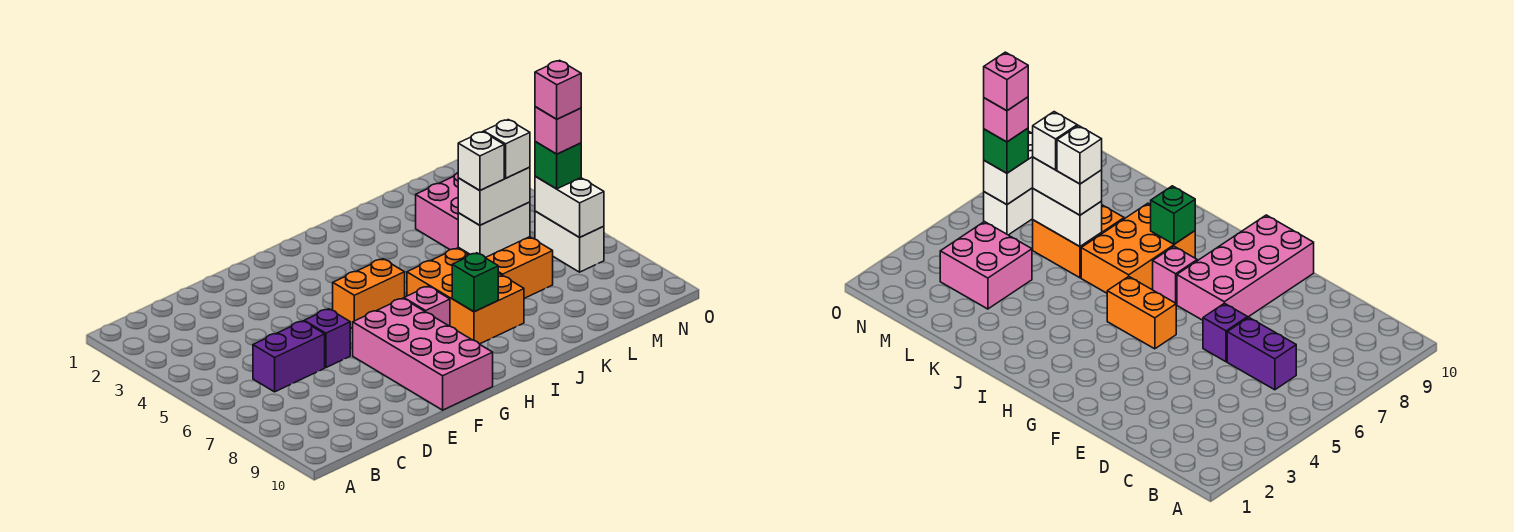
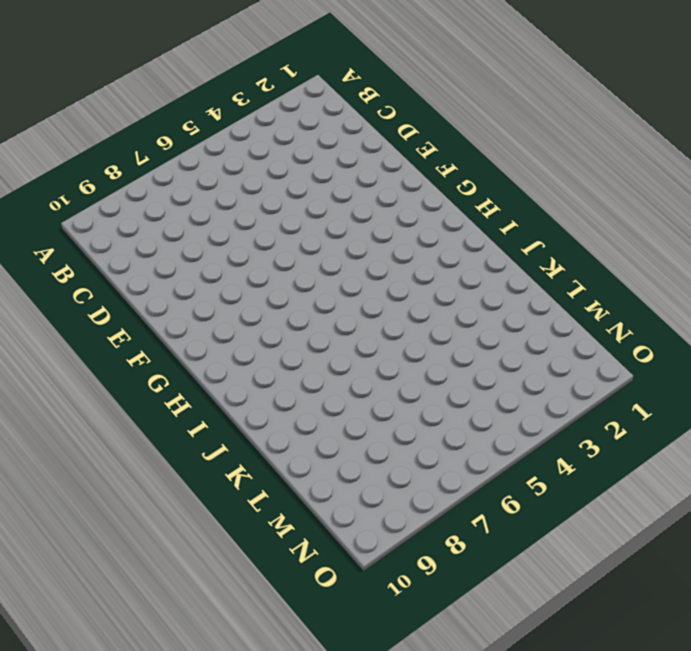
none -> purple brick C6:D6 level 1
none -> purple brick E6 level 1
none -> pink brick F7:G10 level 1

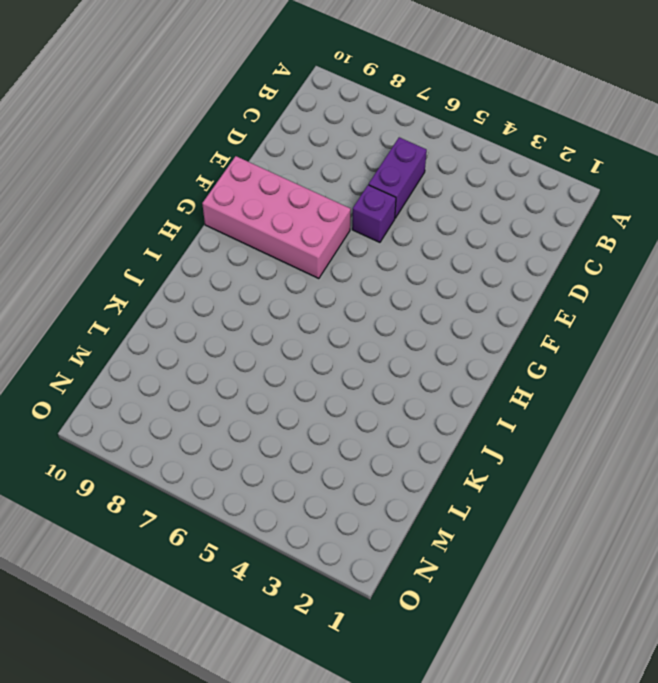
none -> orange brick G5:H5 level 1
none -> pink brick H7 level 1
none -> orange brick I6:J8 level 1

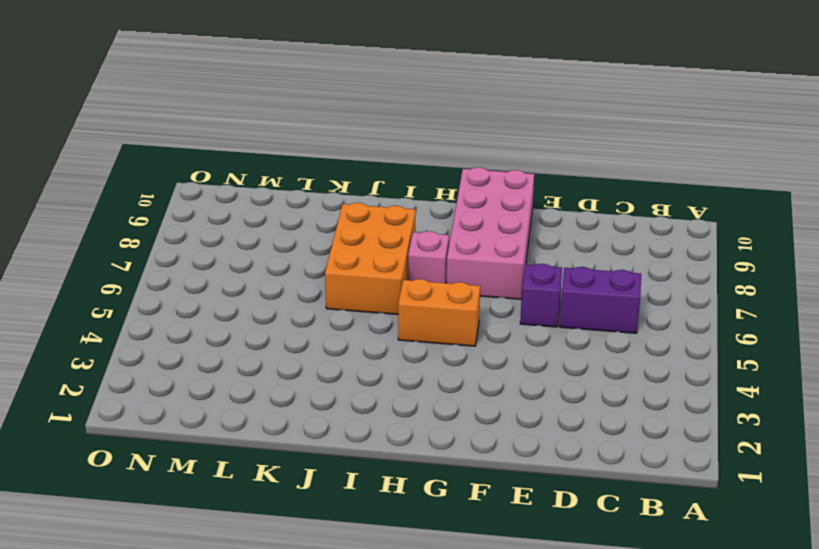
none -> orange brick K6:L7 level 1
none -> pink brick L3:M4 level 1
none -> white brick N6:N7 level 1

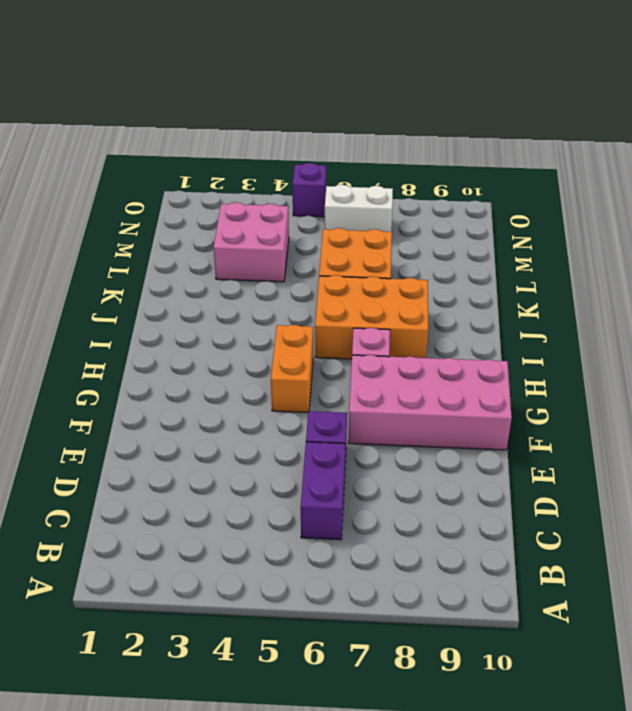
purple brick O5 level 1 -> none
none -> green brick I8 level 2
none -> white brick K6:L6 level 2
none -> white brick N6:N7 level 2

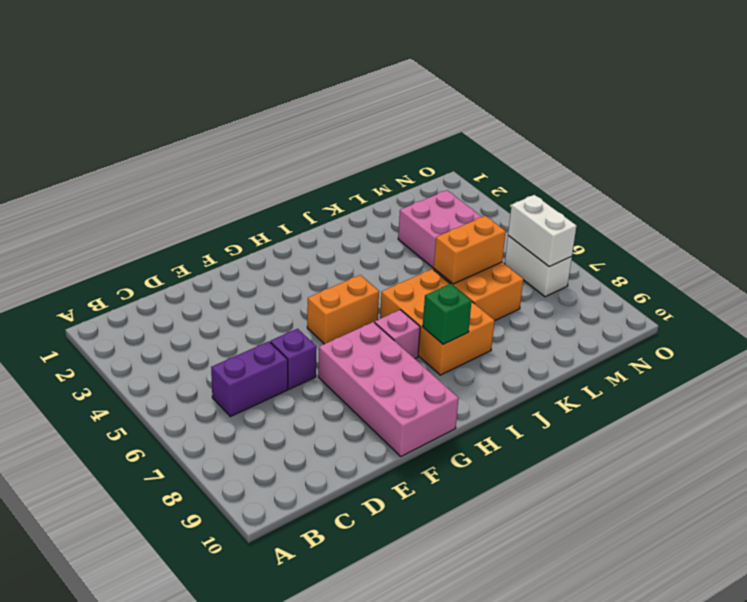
orange brick K6:L6 level 2 -> white brick K6:L6 level 2
none -> white brick K6:L6 level 3
none -> green brick N6 level 3
none -> white brick K6 level 4

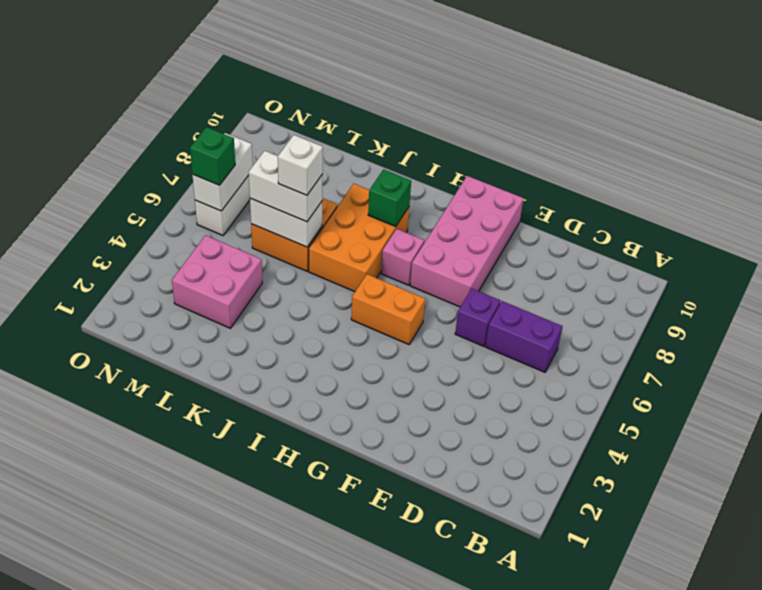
none -> white brick L6 level 4
none -> pink brick N6 level 4
none -> pink brick N6 level 5

